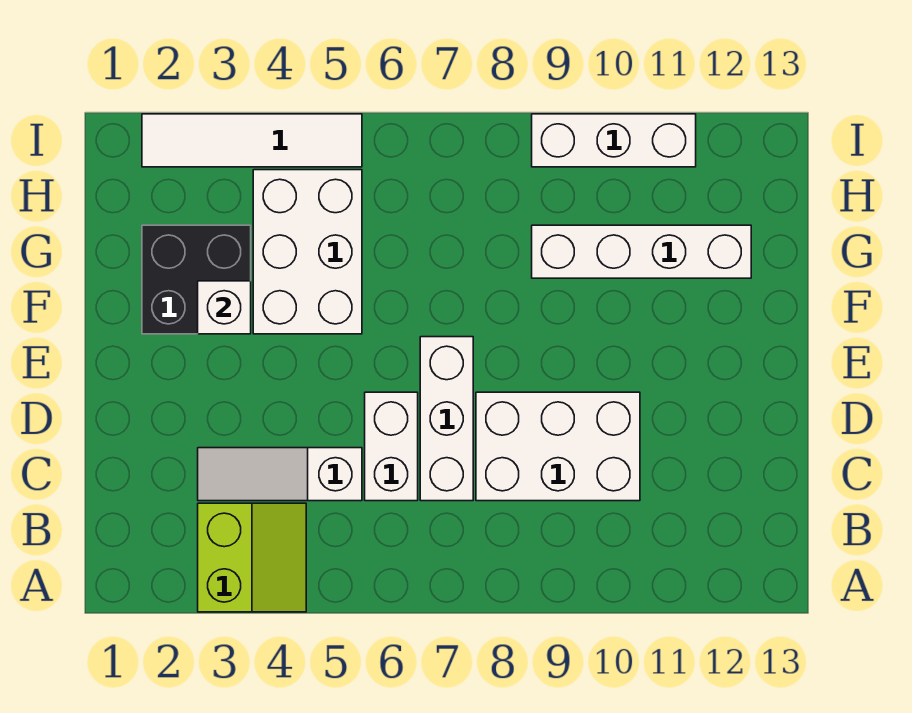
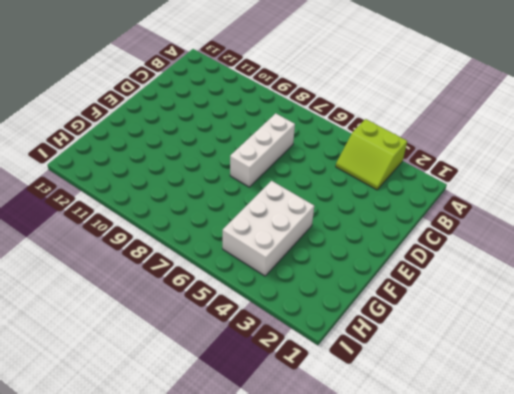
lime slope A3:B4 level 1 top A -> lime slope A3:B4 level 1 top 3
none -> white slope C3:C5 level 1 top 5
none -> white brick C6:D6 level 1

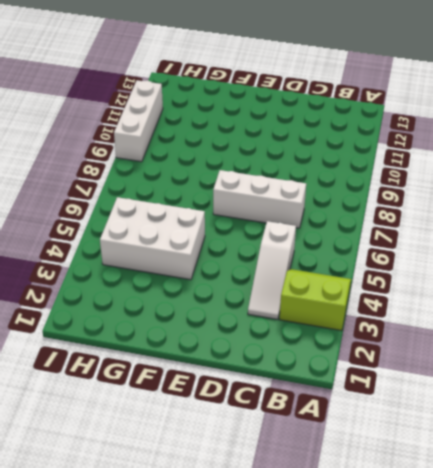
none -> white brick C6:D6 level 1
none -> white brick C8:D10 level 1

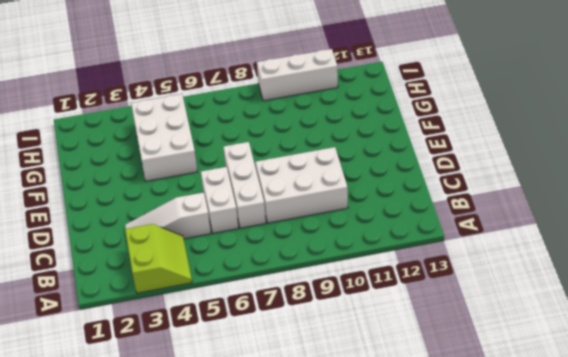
none -> black brick F2:G3 level 1
none -> white brick G9:G12 level 1

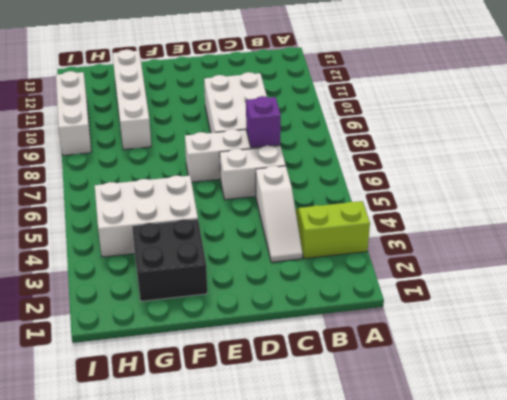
purple brick C7 level 2 -> none
none -> white tile I2:I5 level 1
none -> white brick F3 level 2

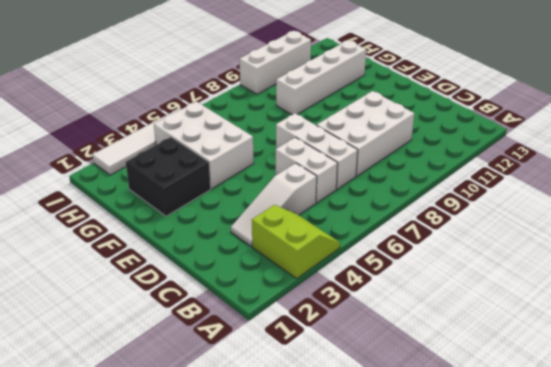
none -> white brick F3 level 2

